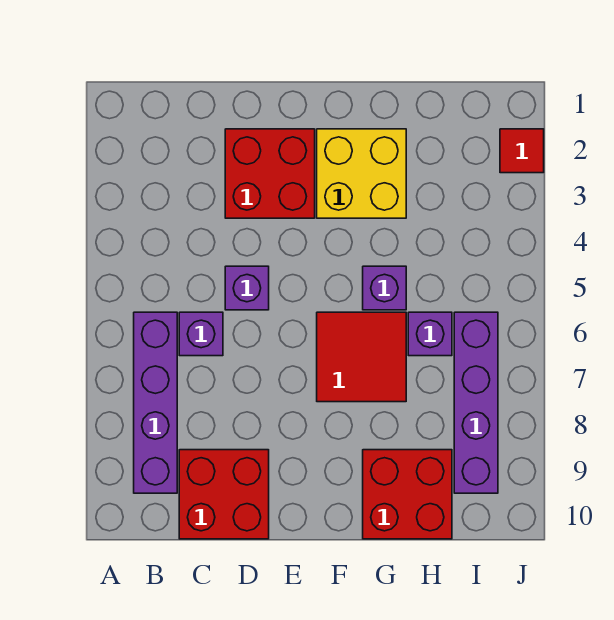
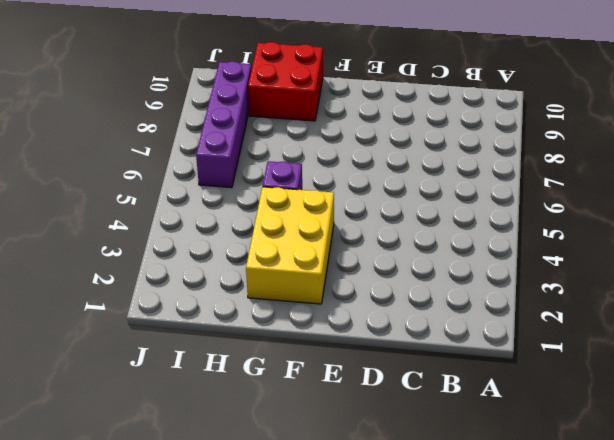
yellow brick F2:G4 level 1 -> yellow brick F2:G3 level 1
none -> purple brick B6:B9 level 1
none -> purple brick C6 level 1
none -> red brick C9:D10 level 1

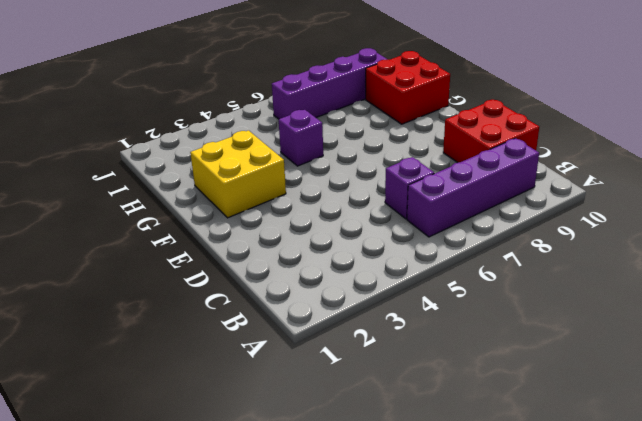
none -> red brick D2:E3 level 1
none -> purple brick D5 level 1
none -> red tile F6:G7 level 1

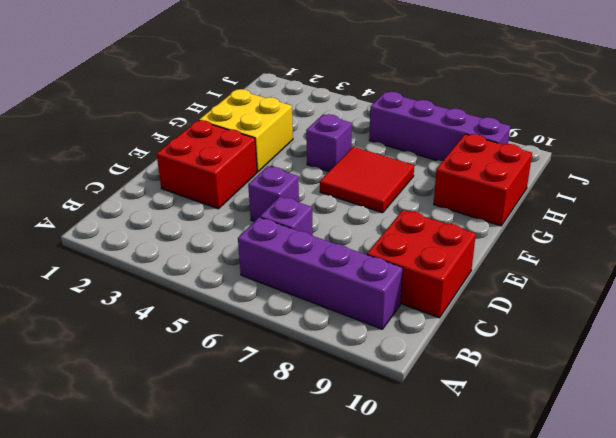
none -> purple brick H6 level 1
none -> red tile J2 level 1

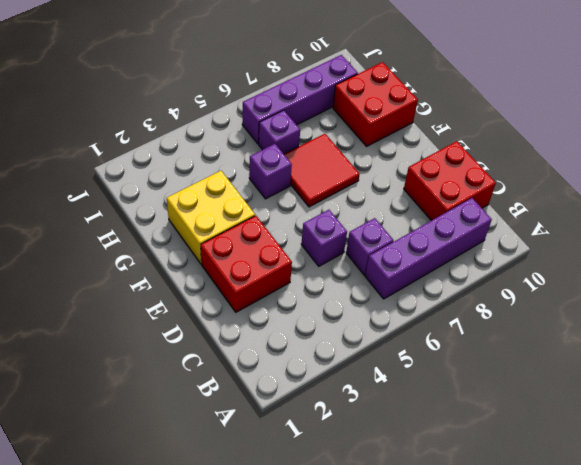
none -> red tile J2 level 1

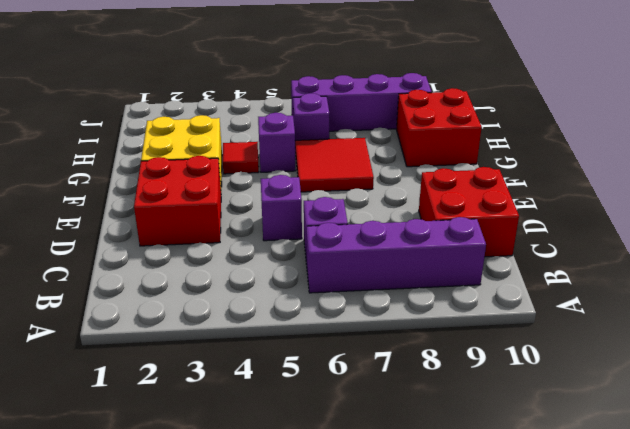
red tile G4 level 1 -> red tile J2 level 1

